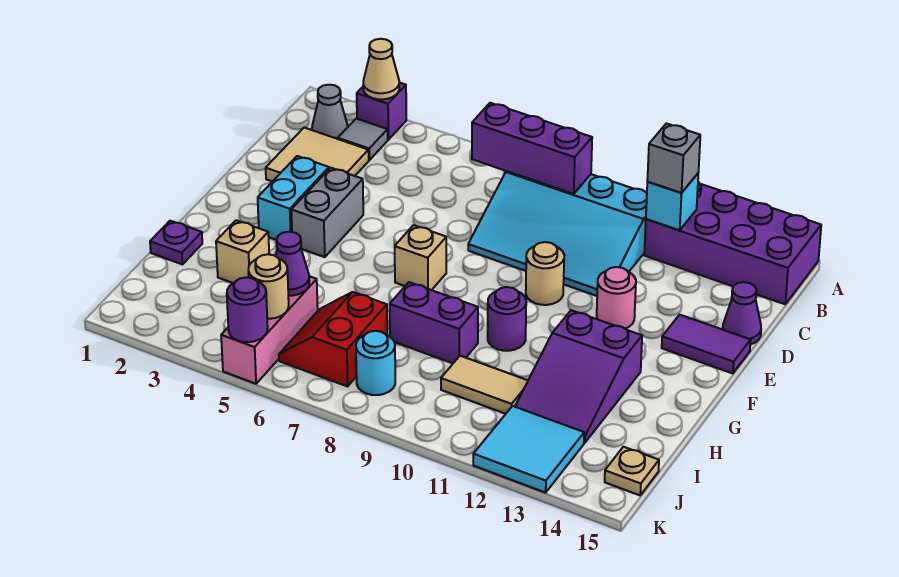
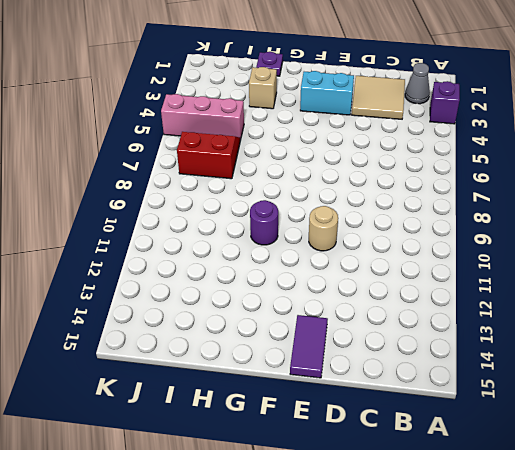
none -> purple brick A12:B15 level 1
none -> grey tile B3 level 1
none -> cyan slope B8:D11 level 1 top B
none -> purple cone D15 level 1

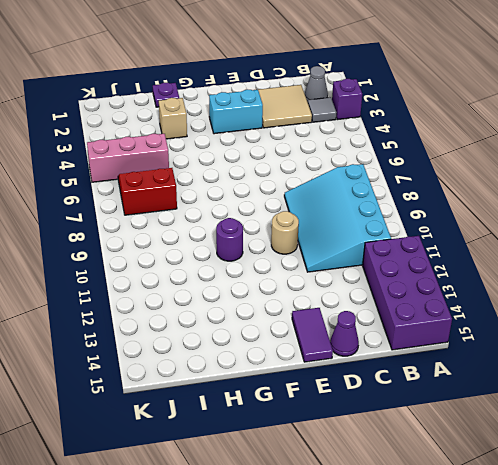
none -> grey brick E4:F4 level 1
none -> pink round brick E12 level 1
none -> tan brick F7 level 1
none -> purple slope G12:I13 level 1 top G

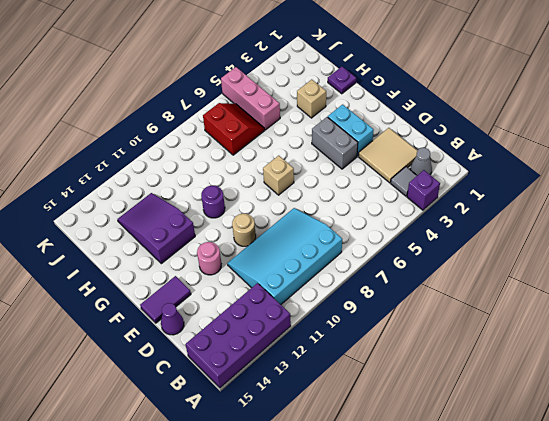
none -> purple brick H8:H9 level 1
none -> tan tile I10:I11 level 1
none -> cyan round brick J8 level 1
none -> cyan tile J12:K13 level 1

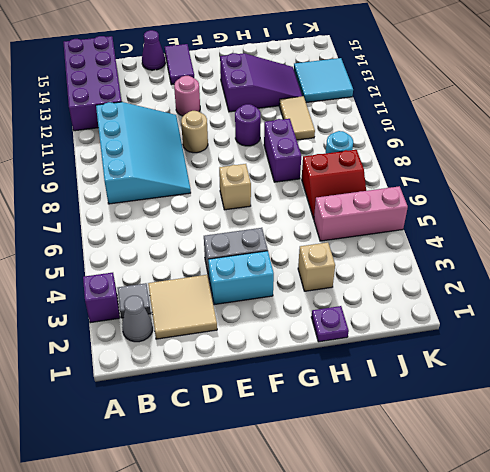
none -> tan plate J15 level 1
none -> tan cone A3 level 2
none -> purple brick B7:B9 level 2
none -> cyan brick B12 level 2

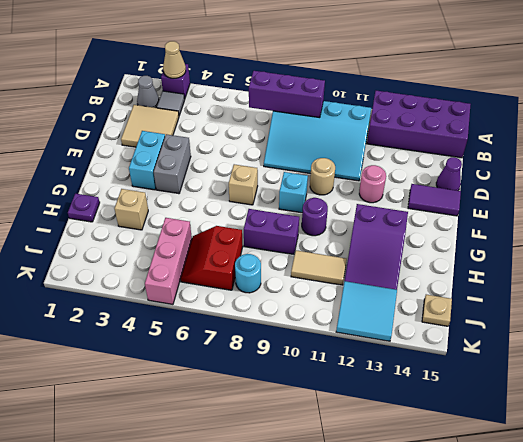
cyan brick F9 level 1 -> cyan brick B12 level 2
none -> purple cone I5 level 2
none -> tan round brick J5 level 2
none -> purple round brick K5 level 2
none -> grey brick B12 level 3

